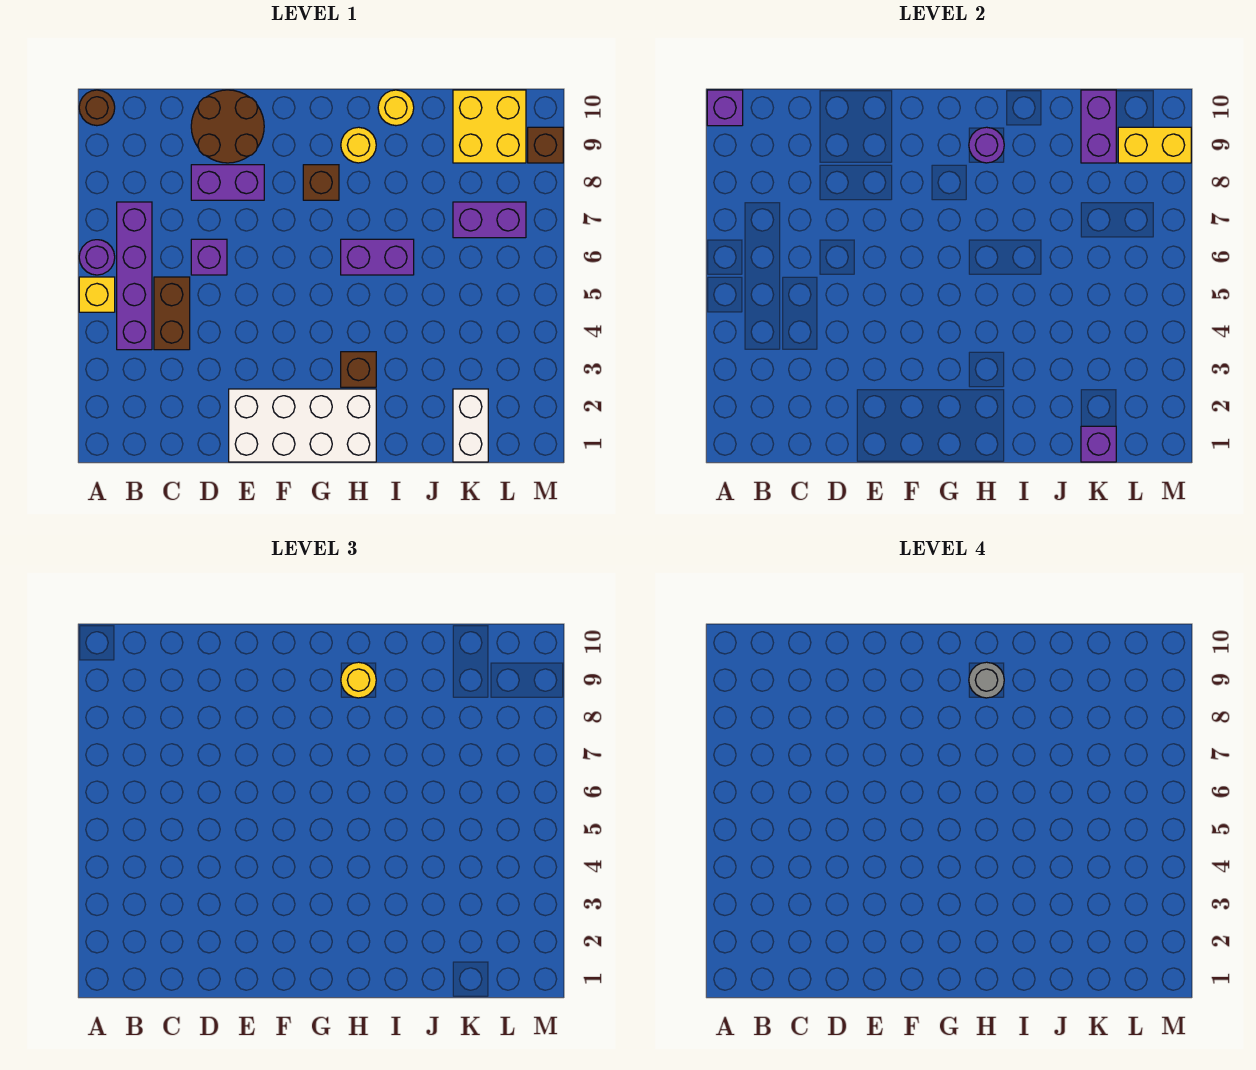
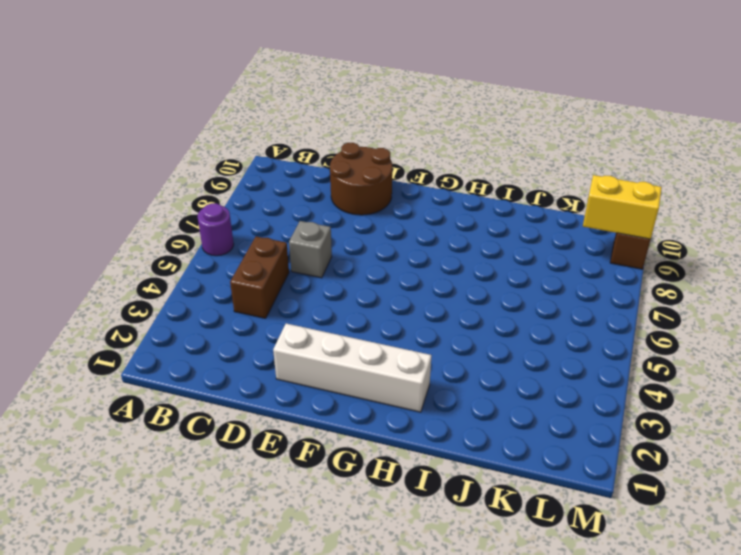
grey brick D6 level 1 -> purple brick D6 level 1
white brick E2:H2 level 1 -> white brick E1:H2 level 1
none -> yellow brick A5 level 1
none -> brown round brick A10 level 1
none -> purple brick B4:B7 level 1

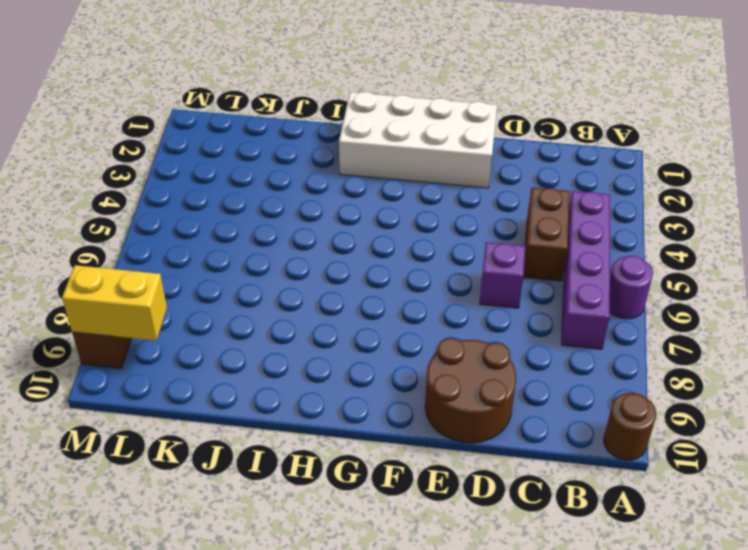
none -> yellow brick A5 level 1
none -> purple brick D8:E8 level 1
none -> brown brick G8 level 1

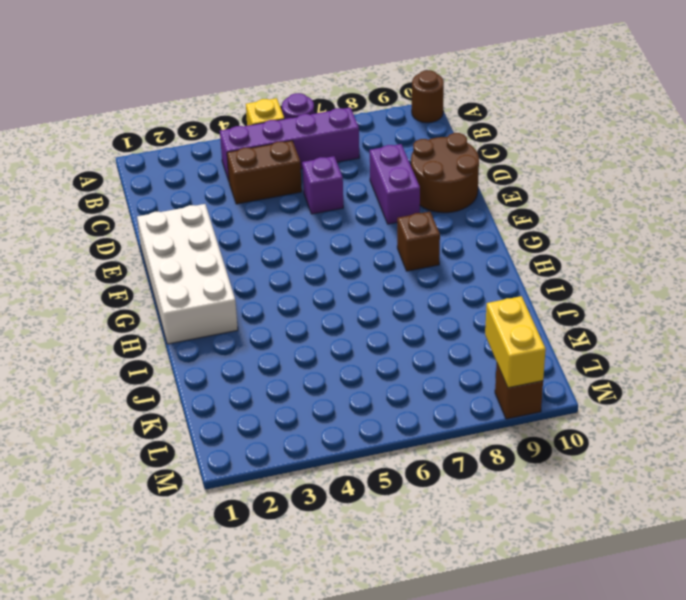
none -> brown brick H3 level 1
none -> purple brick H6:I6 level 1
none -> yellow round brick H9 level 1

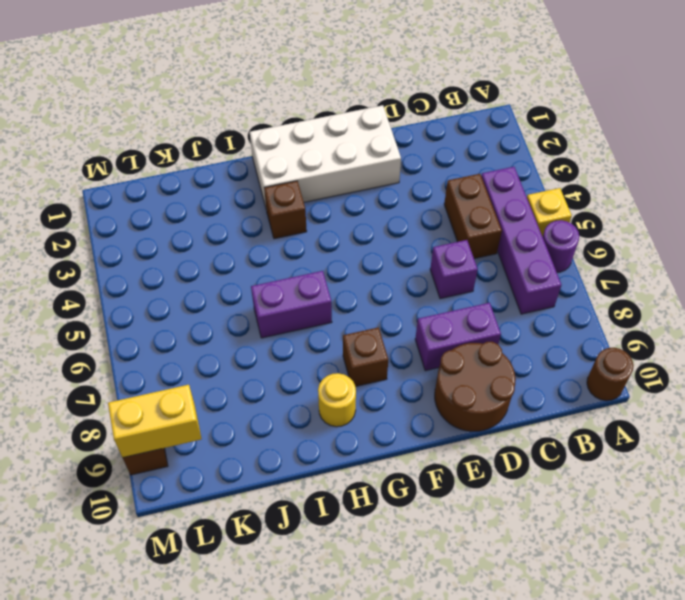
none -> yellow round brick I10 level 1
none -> white brick K1:K2 level 1
none -> purple brick K7:L7 level 1

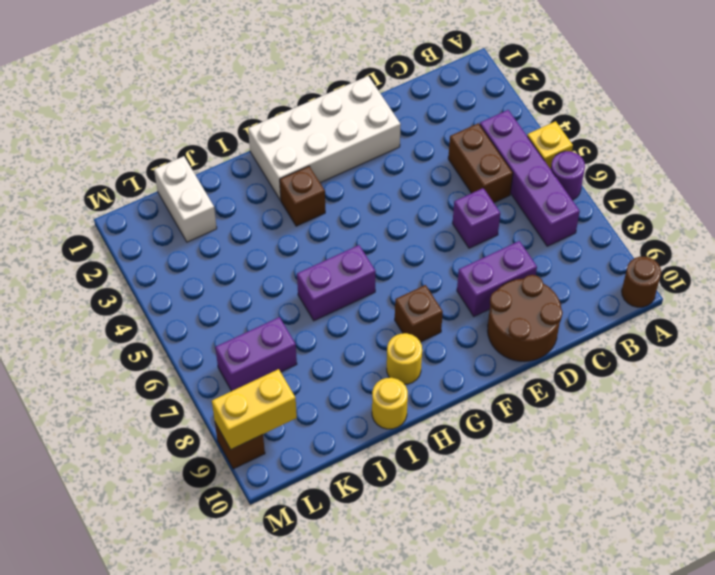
none -> yellow brick K9:L10 level 1
none -> purple brick A10 level 2
none -> purple round brick H9 level 2

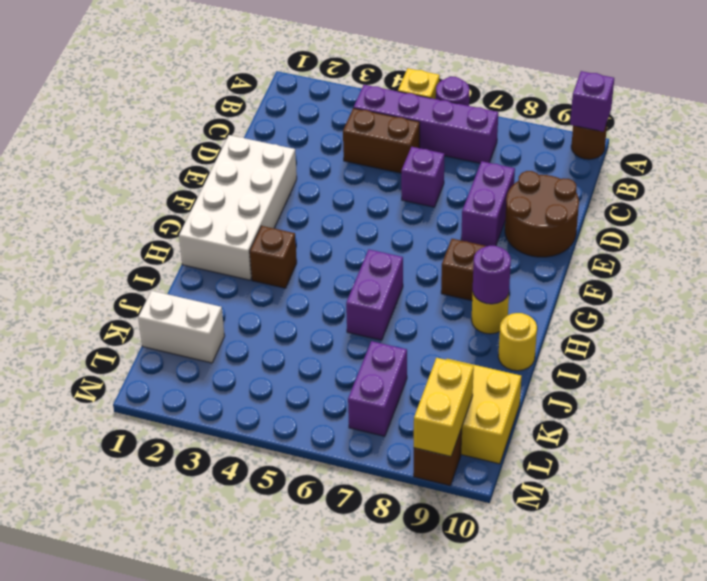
none -> purple brick K1 level 2
none -> purple brick K9:K10 level 2
none -> yellow round brick H9 level 3

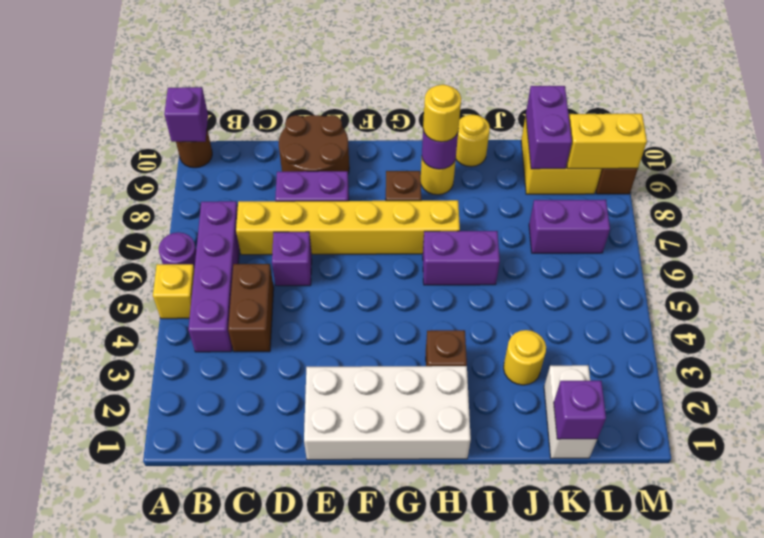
yellow brick C7:H7 level 1 -> none
yellow round brick J3 level 1 -> none
none -> grey round brick H9 level 4

